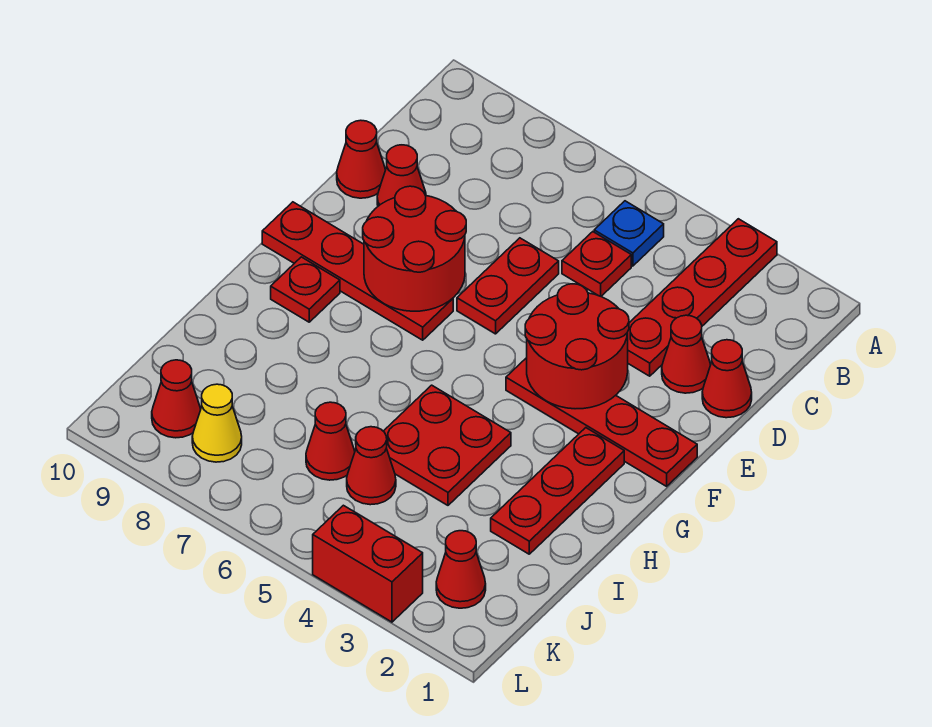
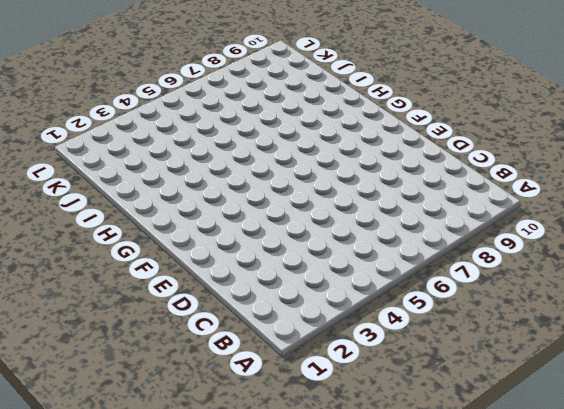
none -> red plate A3:D3 level 1
none -> blue plate B5 level 1
none -> red plate C5 level 1

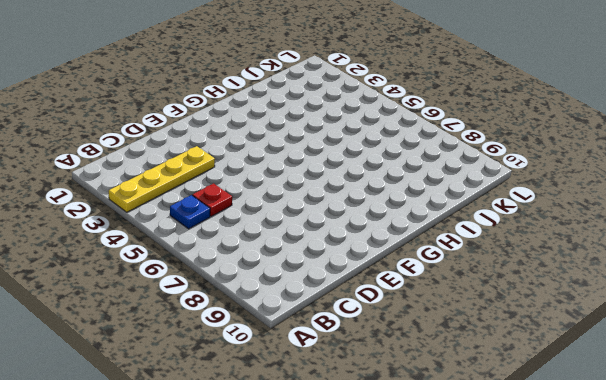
yellow plate A3:D3 level 1 -> red plate A3:D3 level 1
none -> red cone D1 level 1
none -> red cone D2 level 1
none -> red plate D6:E6 level 1

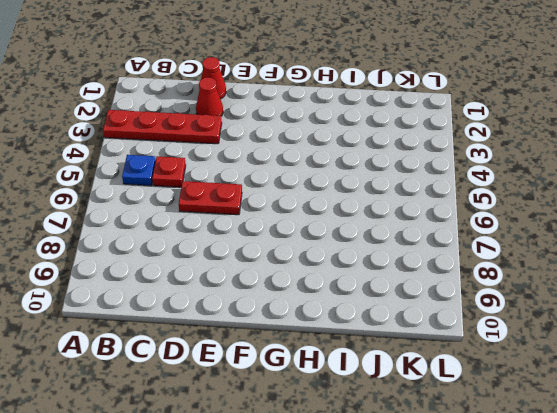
none -> red cone D9 level 1
none -> red cone D10 level 1
none -> red plate F1:F4 level 1

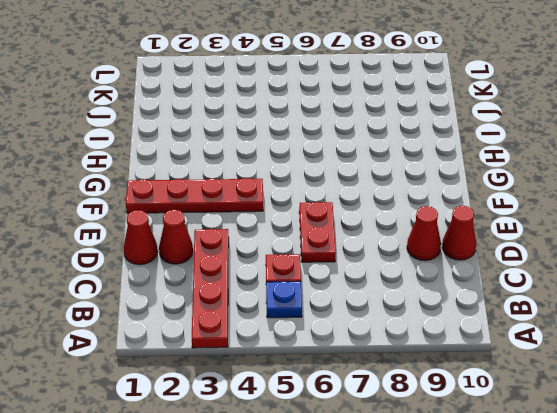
none -> red plate F7:F10 level 1
none -> red plate G2:I2 level 1
none -> red plate G9 level 1

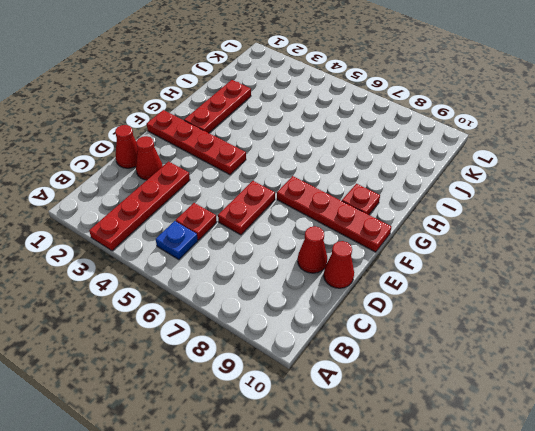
none -> red plate H4:I5 level 1
none -> red cone J5 level 1
none -> red cone J6 level 1

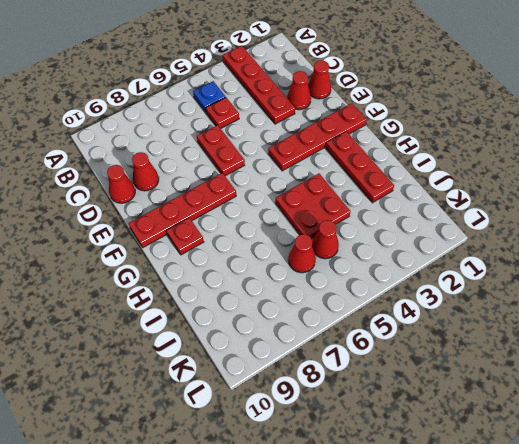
none -> red cone K2 level 1
none -> yellow cone K8 level 1
none -> red cone K9 level 1

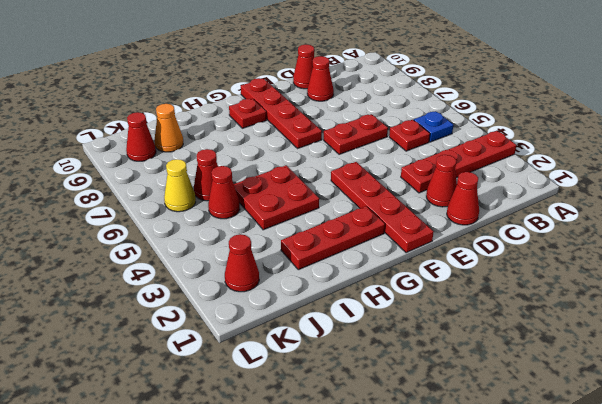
orange cone J9 level 1 -> none
yellow cone K6 level 1 -> yellow cone K8 level 1
none -> red brick L3:L4 level 1
none -> red round brick E3:F4 level 2
none -> red round brick E7:F8 level 2

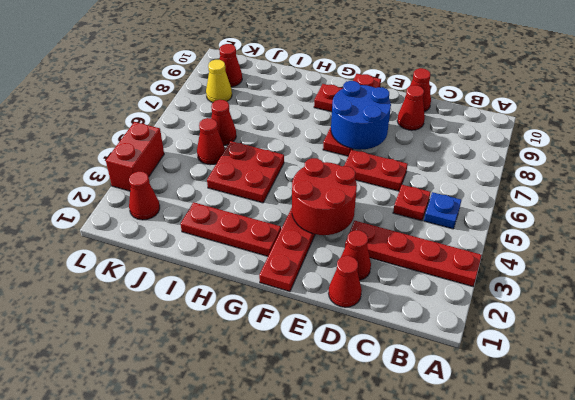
blue round brick E7:F8 level 2 -> red round brick E7:F8 level 2

